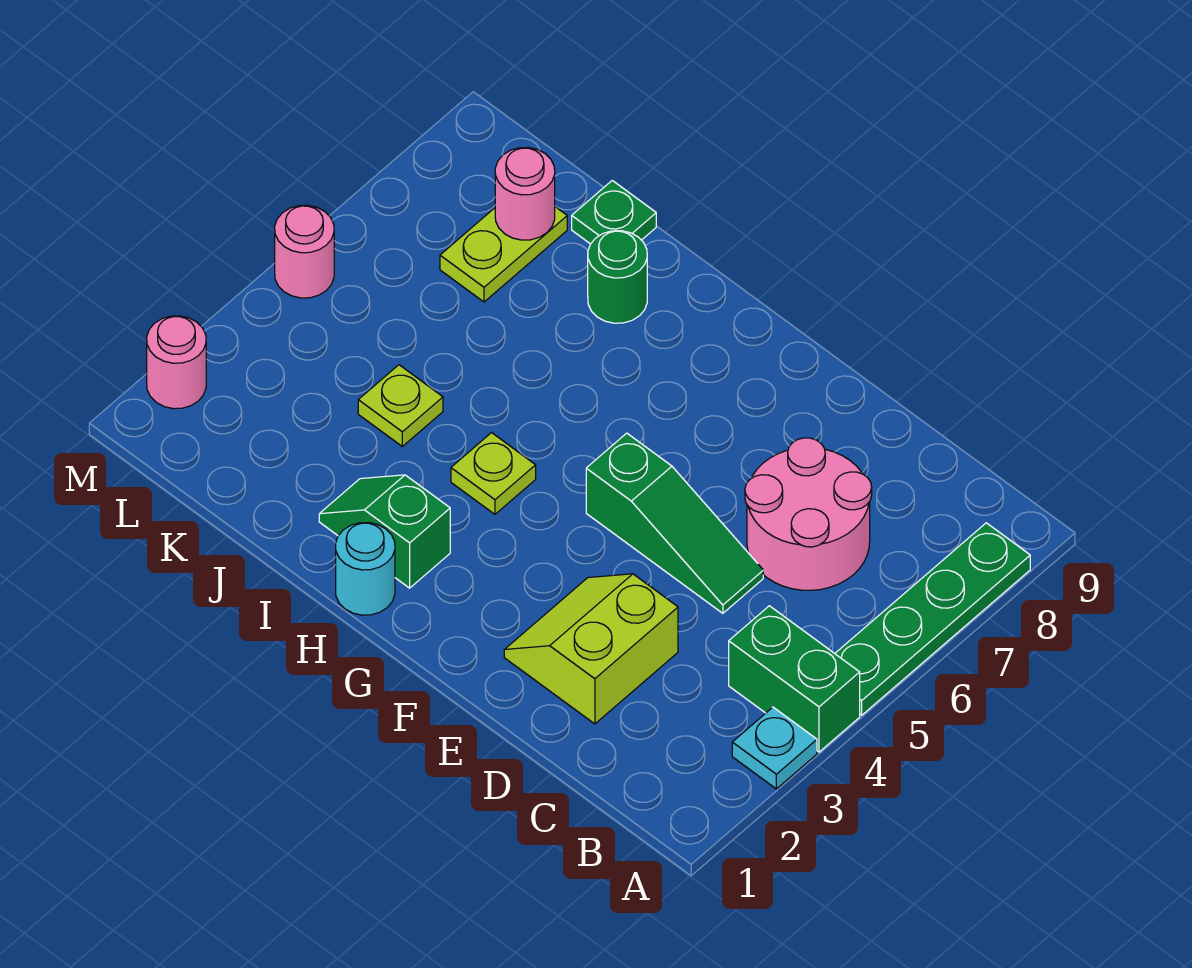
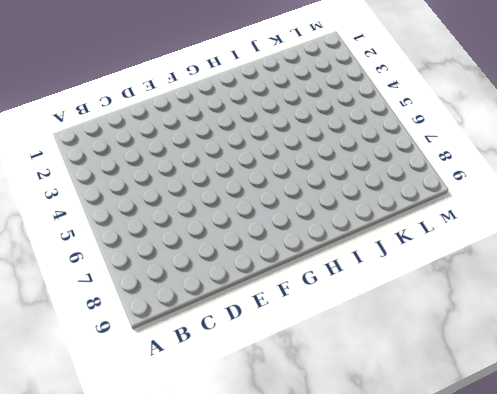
none -> cyan plate A3 level 1
none -> green brick A4:B4 level 1
none -> green plate A5:A8 level 1

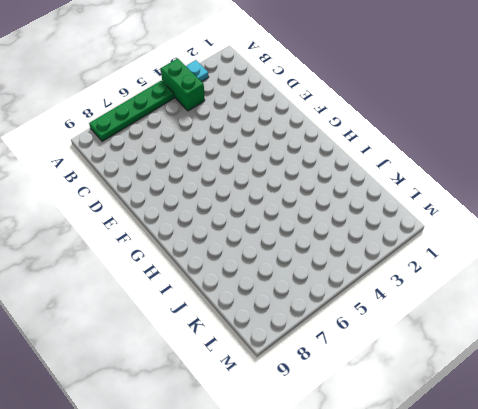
none -> pink round brick C6:D7 level 1
none -> lime slope D2:E3 level 1 top D
none -> green slope D5:F5 level 1 top F

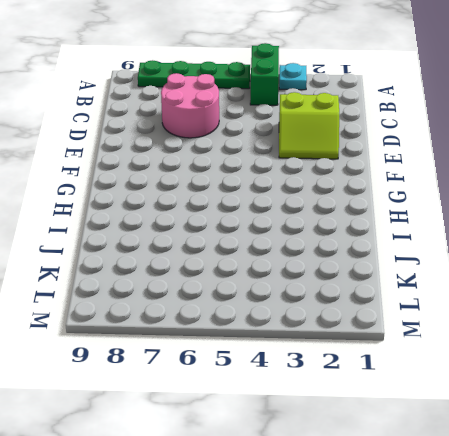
none -> green slope D5:F5 level 1 top F
none -> cyan round brick H1 level 1
none -> green slope H2:I2 level 1 top H

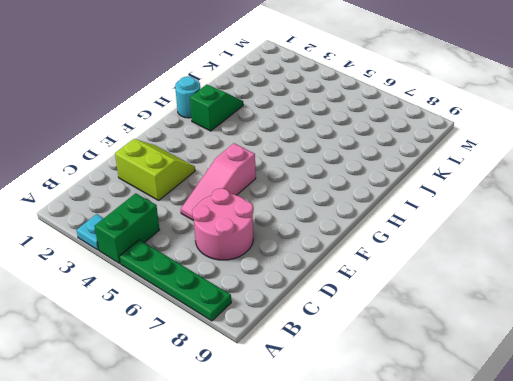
pink slope D5:F5 level 1 top F -> green slope D5:F5 level 1 top F
none -> lime plate H4 level 1
none -> green round brick I8 level 1
none -> lime plate J4 level 1

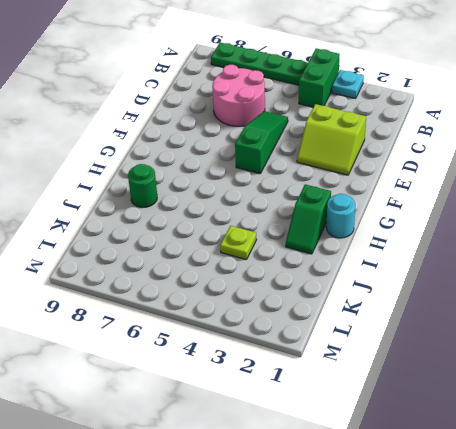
none -> lime plate H4 level 1
none -> green plate J9 level 1
none -> lime plate K7:K8 level 1

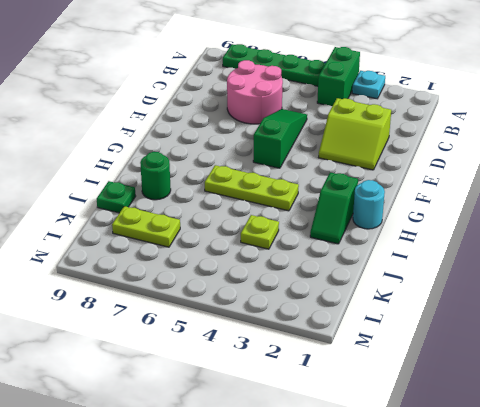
lime plate H4:H6 level 1 -> lime plate H4 level 1
none -> pink round brick M2 level 1
none -> pink round brick M5 level 1
none -> pink round brick K8 level 2

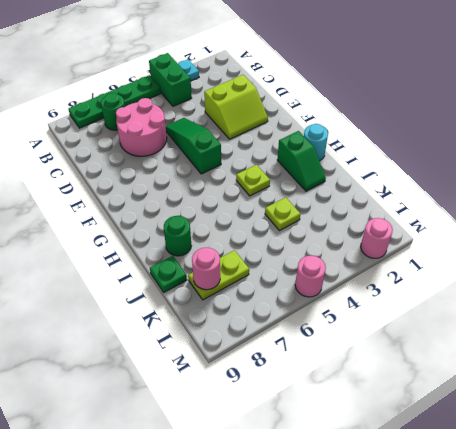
green round brick B7 level 1 -> none

